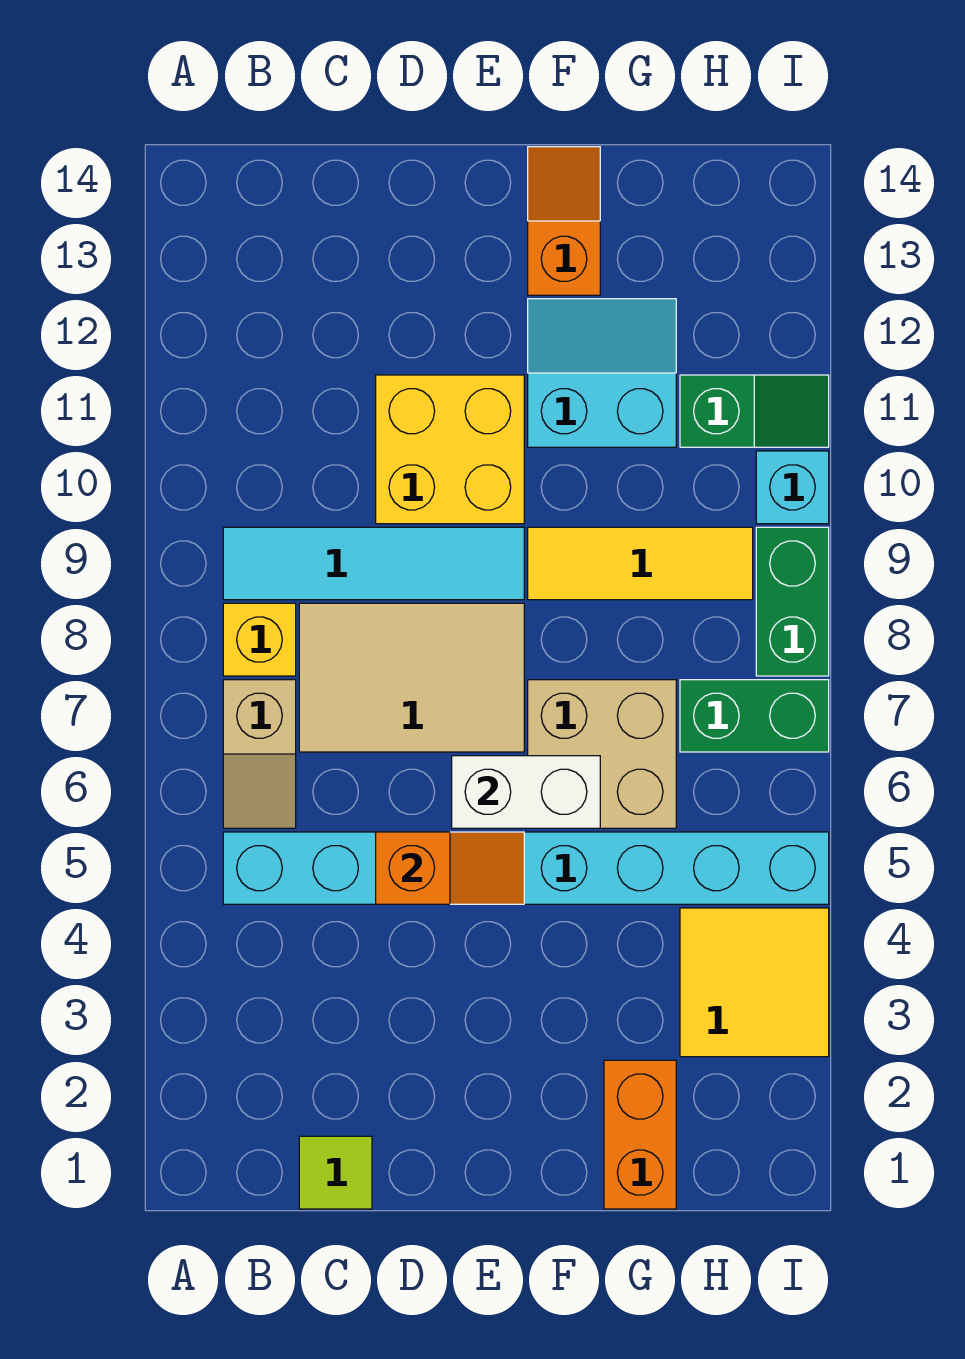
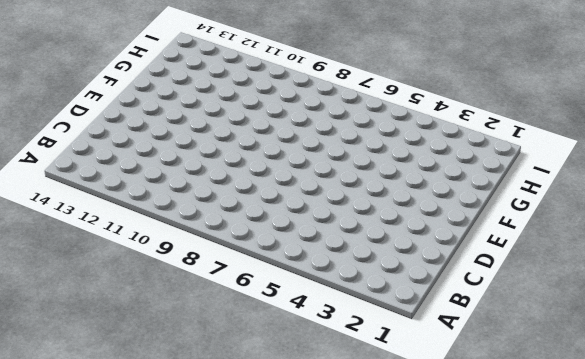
none -> cyan brick B5:I5 level 1
none -> tan slope B6:B7 level 1 top 7
none -> yellow brick B8 level 1

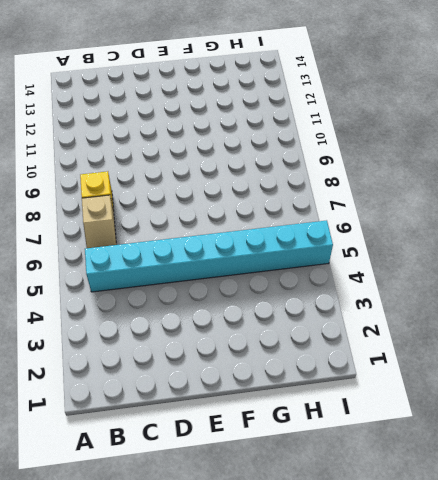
none -> cyan tile B9:E9 level 1
none -> lime tile C1 level 1
none -> tan tile C7:E8 level 1

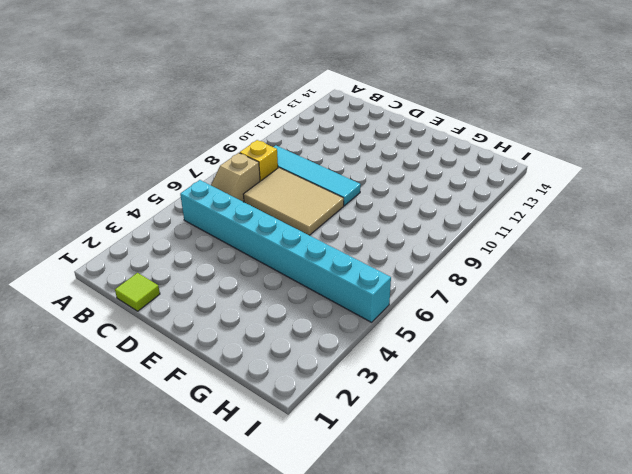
none -> yellow brick D10:E11 level 1
none -> tan brick F6:G7 level 1
none -> yellow tile F9:H9 level 1

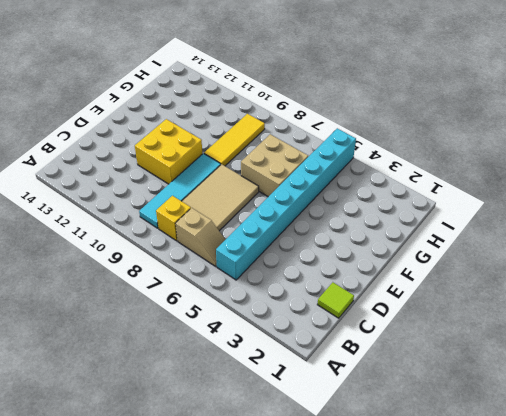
none -> cyan slope F11:G12 level 1 top 11
none -> orange slope F13:F14 level 1 top 13
none -> orange brick G1:G2 level 1

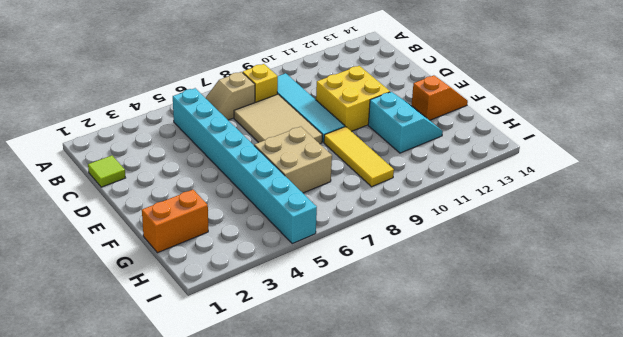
none -> yellow tile H3:I4 level 1
none -> green brick H7:I7 level 1
none -> green slope H11:I11 level 1 top H

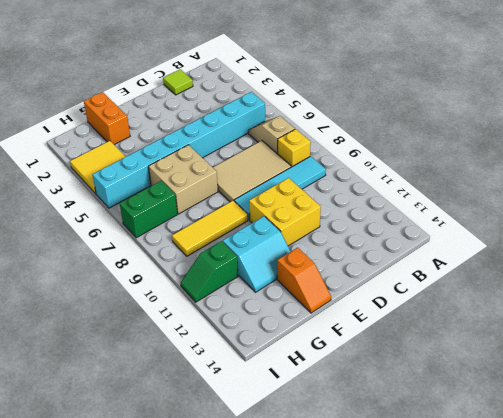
none -> green brick I8:I9 level 1
none -> cyan brick I10 level 1
none -> orange slope D5:E5 level 2 top D

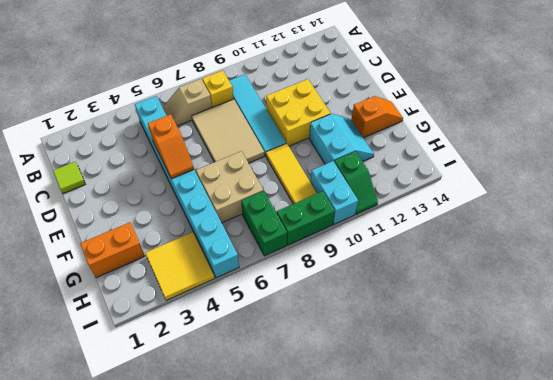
cyan brick H10:I10 level 1 -> cyan brick I10 level 1
none -> white brick E6:F6 level 2

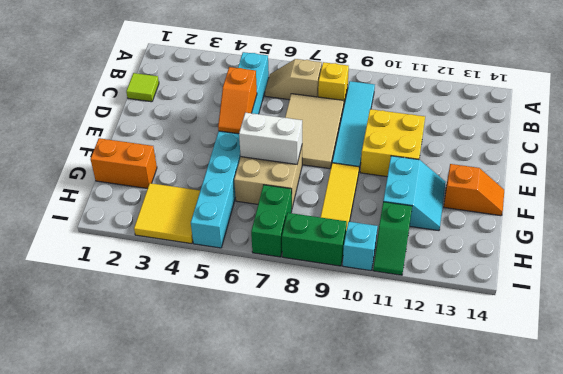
white brick F6:F7 level 2 -> white brick E6:F6 level 2

